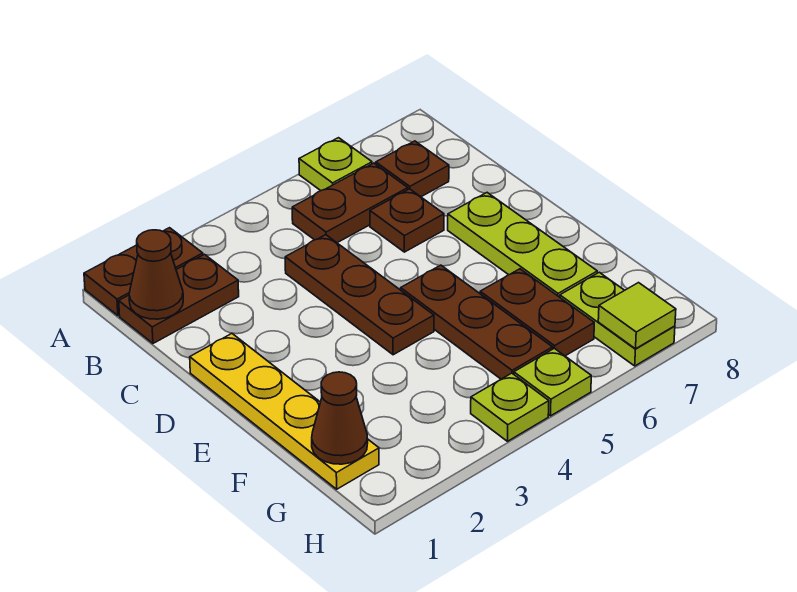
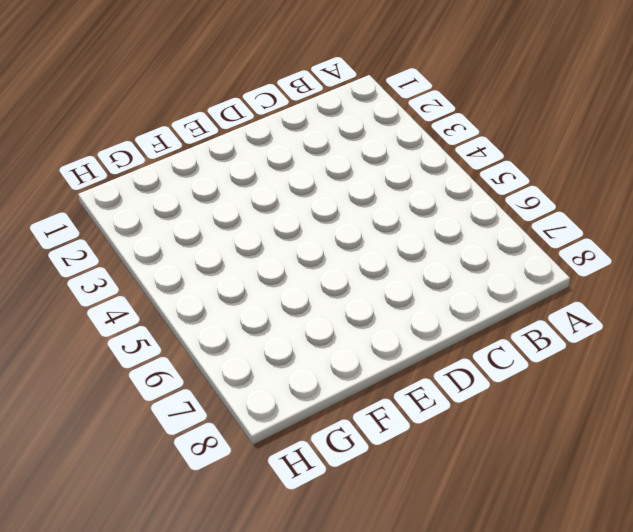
none -> brown plate A1:A2 level 1
none -> lime plate A6 level 1
none -> brown plate B1:B2 level 1

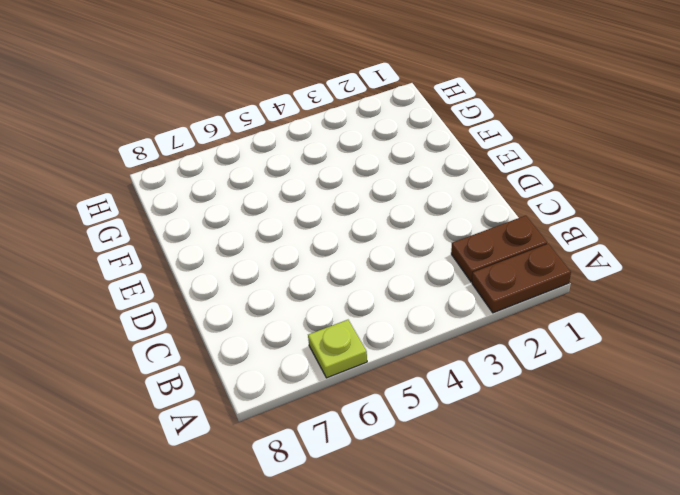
none -> brown plate B5:B6 level 1
none -> brown plate B7 level 1
none -> brown plate C4:E4 level 1

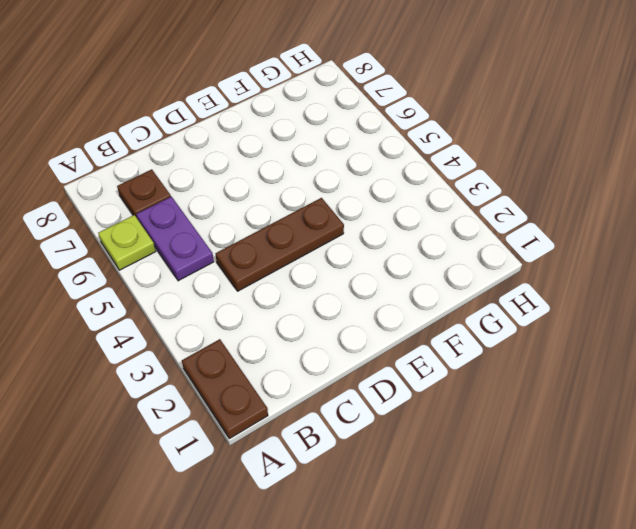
purple plate B5:B6 level 1 -> brown plate B5:B6 level 1
none -> brown plate B1:B2 level 1
none -> brown plate C6 level 1
none -> yellow plate D1:G1 level 1

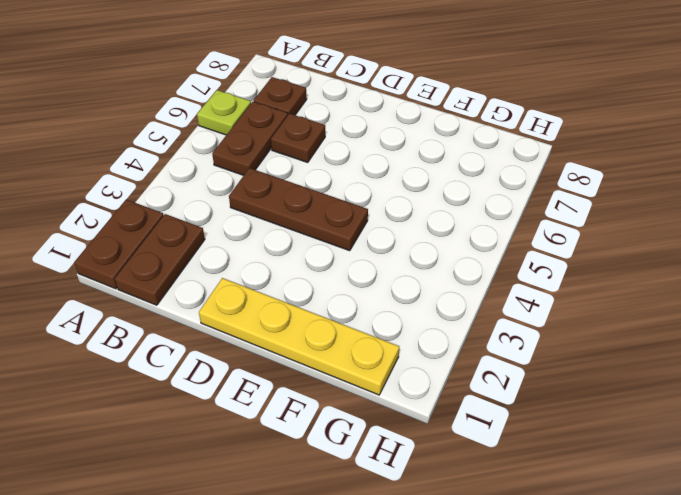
none -> lime plate D7:F7 level 1
none -> brown plate E5:G5 level 1
none -> brown plate F6:G6 level 1

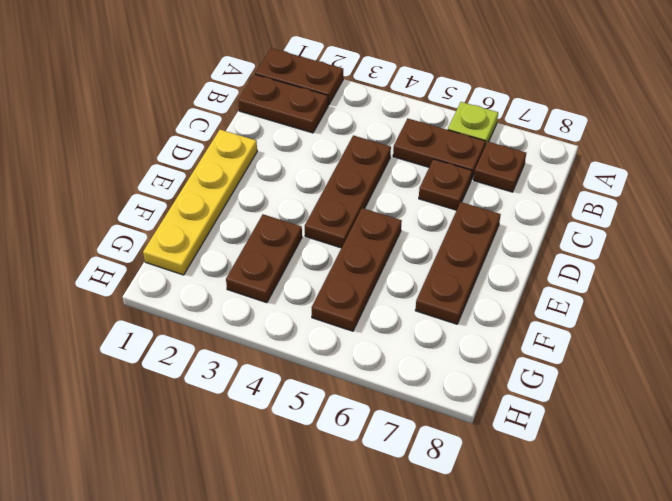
brown plate D7:F7 level 1 -> lime plate D7:F7 level 1
brown plate F3:G3 level 1 -> brown plate F6:G6 level 1
none -> lime plate G7:H7 level 1
none -> lime plate H4 level 1
none -> lime plate H5 level 1

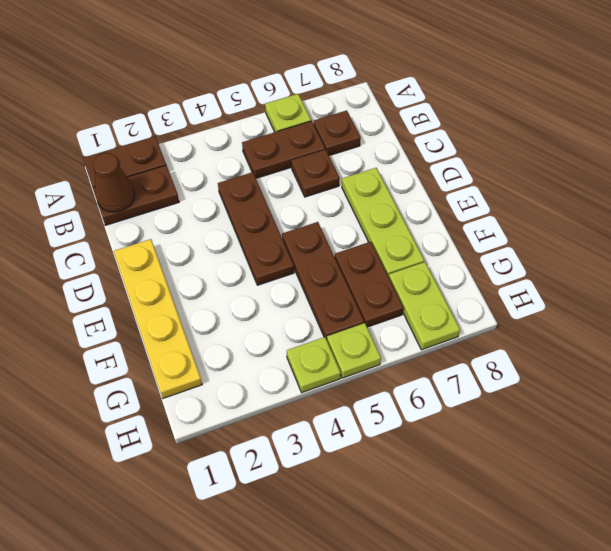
none -> brown cone G1 level 2
none -> lime tile H7 level 2

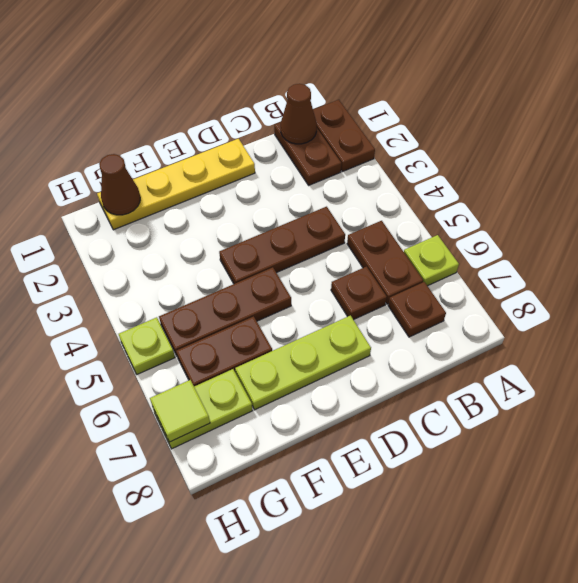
none -> lime plate H4 level 1

